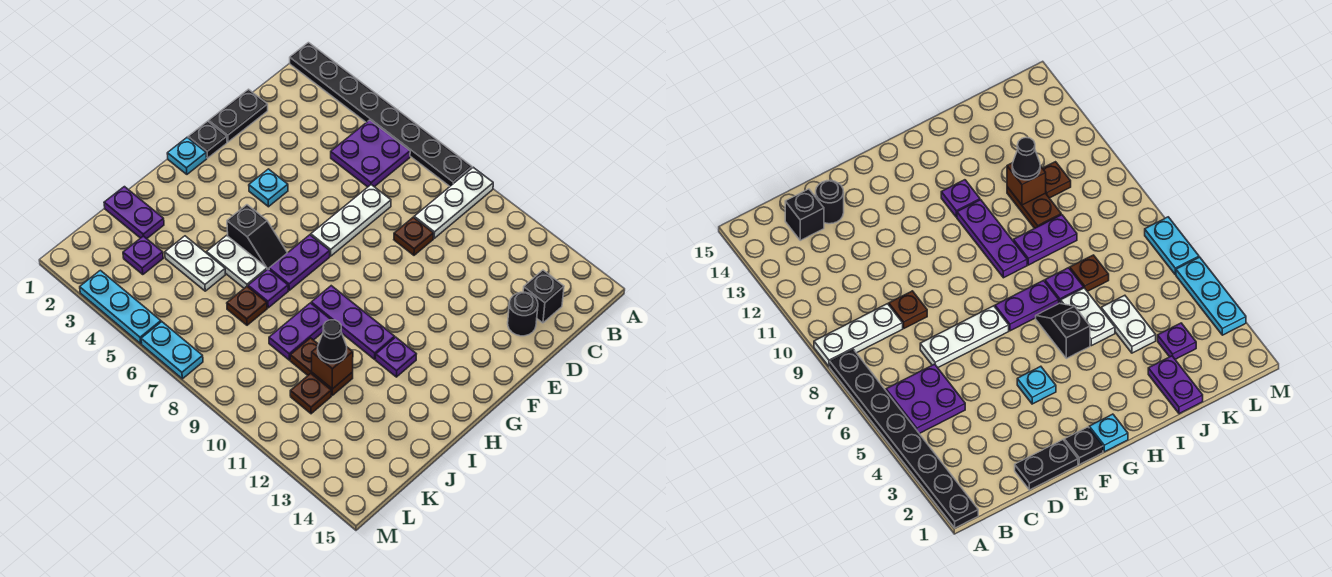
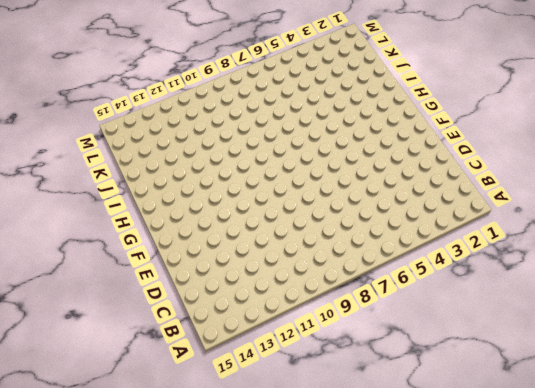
none -> black plate A1:A8 level 1
none -> white plate A9:C9 level 1
none -> purple plate B5:C6 level 1

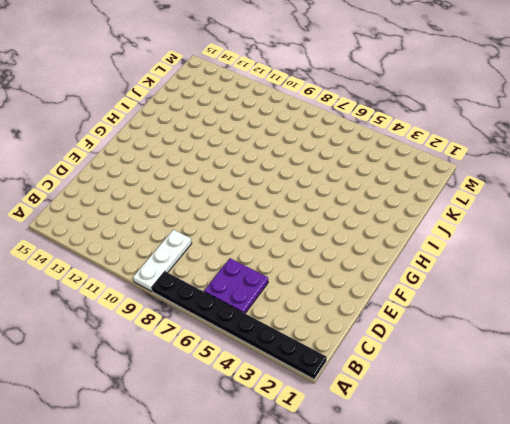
none -> black brick C14 level 1
none -> black plate D1:E1 level 1
none -> white plate D7:F7 level 1

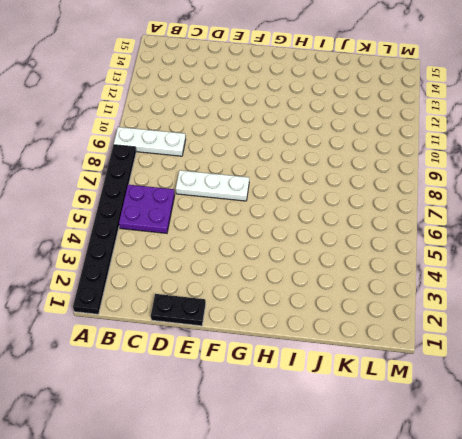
none -> black brick C14 level 1
none -> brown plate D9 level 1
none -> black round brick D14 level 1

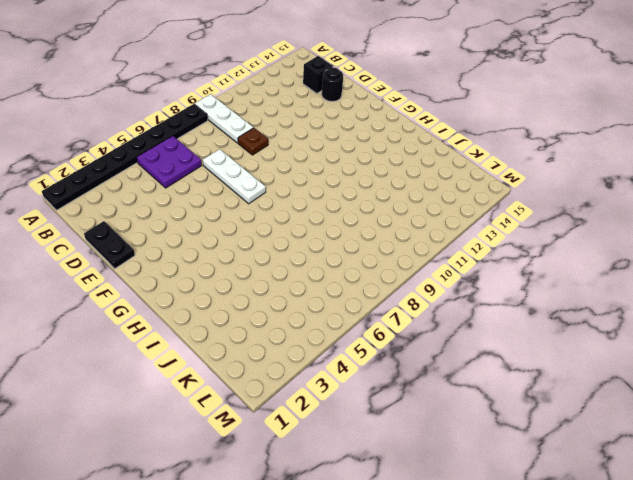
none -> black plate F1 level 1
none -> cyan plate F4 level 1
none -> cyan plate G1 level 1

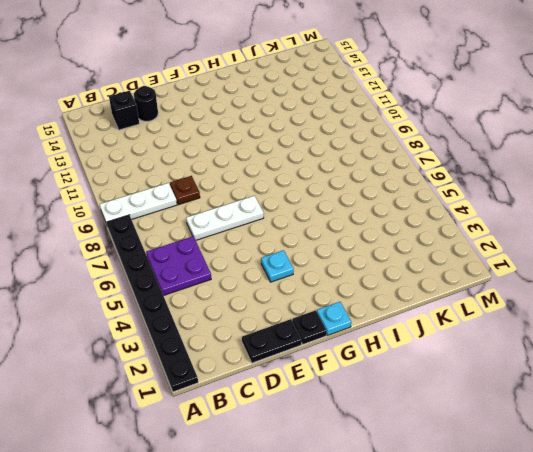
none -> purple plate G7:H7 level 1
none -> black slope H5:H6 level 1 top 5
none -> purple plate H9:H11 level 1

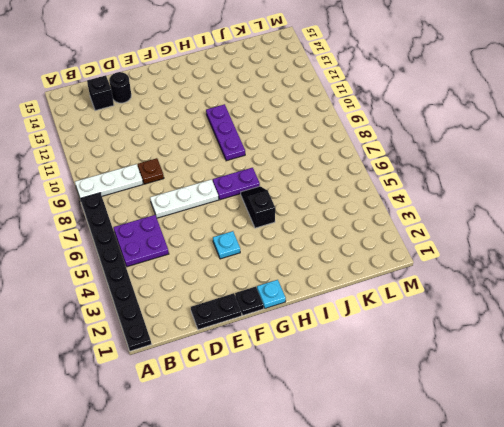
none -> purple plate H12 level 1
none -> white plate I5:I6 level 1
none -> purple plate I7 level 1

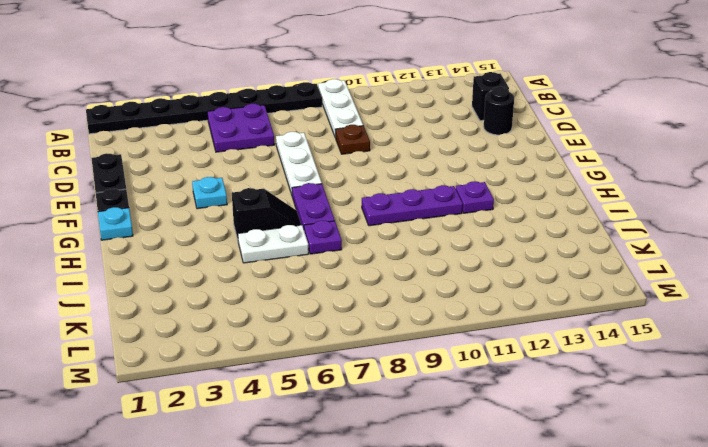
none -> purple plate I9:J9 level 1
none -> purple plate J1:J2 level 1
none -> white plate J4:J5 level 1

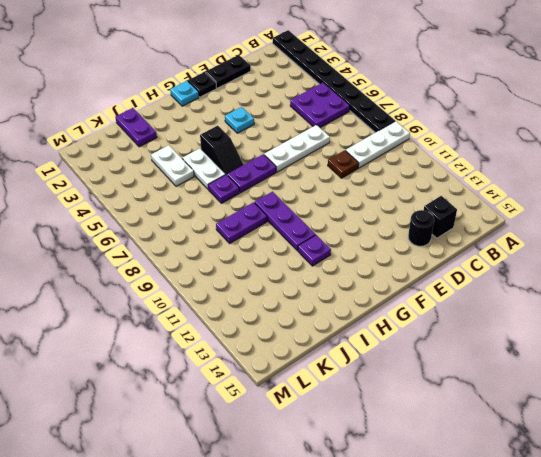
none -> brown plate J7 level 1
none -> brown plate J10:J11 level 1
none -> purple plate K3 level 1

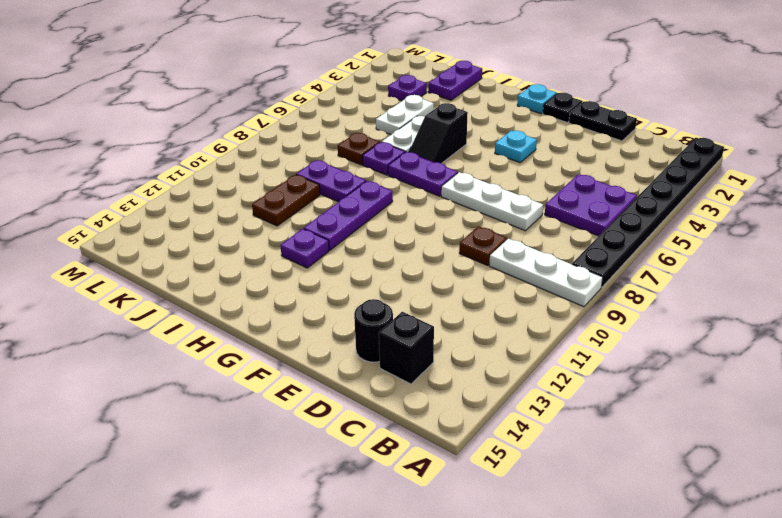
none -> brown plate K11 level 1
none -> cyan plate M3:M5 level 1
none -> cyan plate M6:M7 level 1

